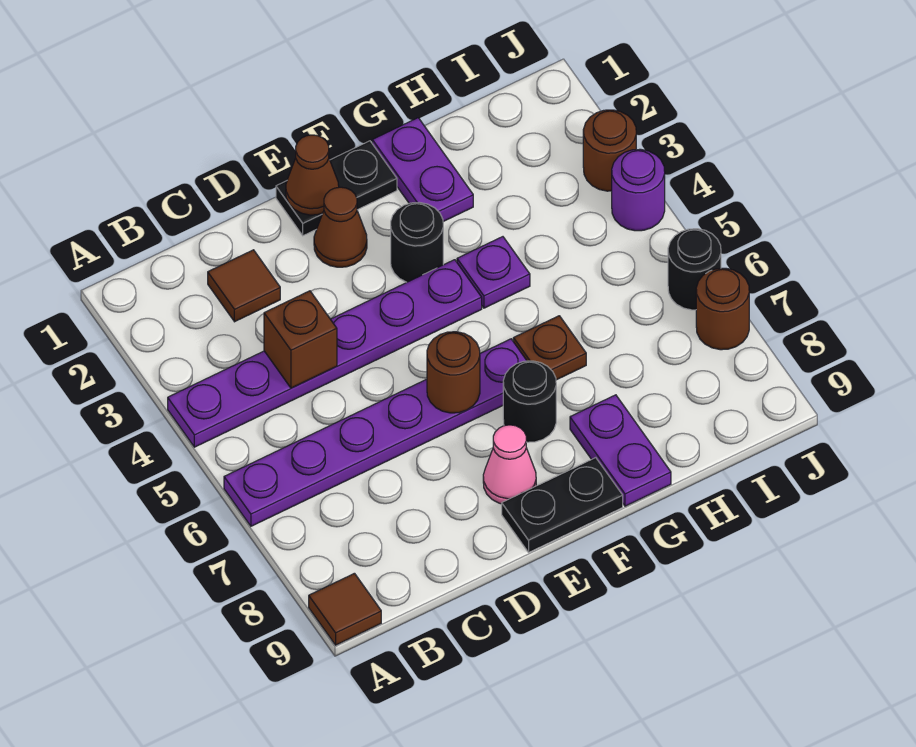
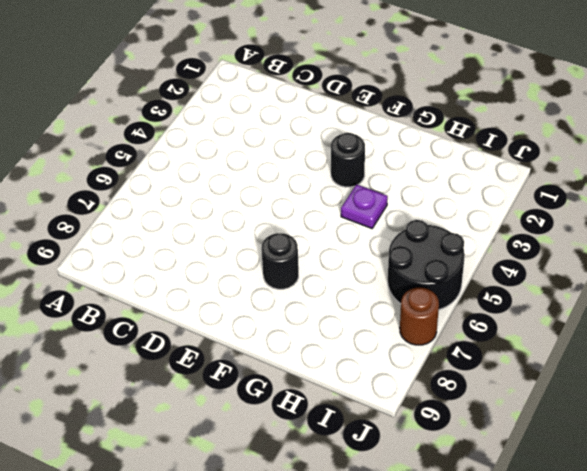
black round brick I5:J6 level 1 -> black round brick J6 level 1
none -> purple plate A4:F4 level 1
none -> purple plate A6:F6 level 1
none -> brown tile A9 level 1

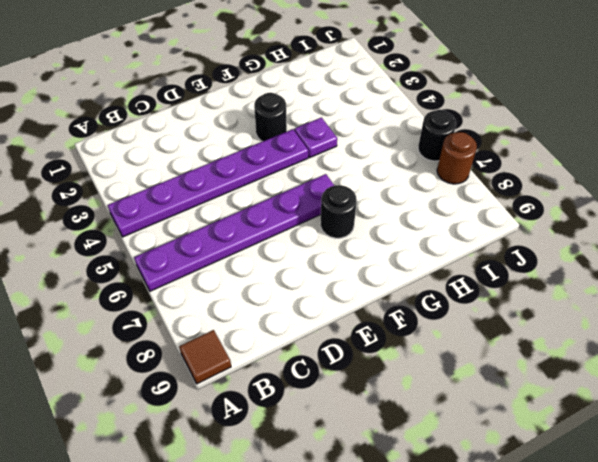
none -> brown tile C2 level 1
none -> black plate E1:F1 level 1
none -> brown cone E2 level 1

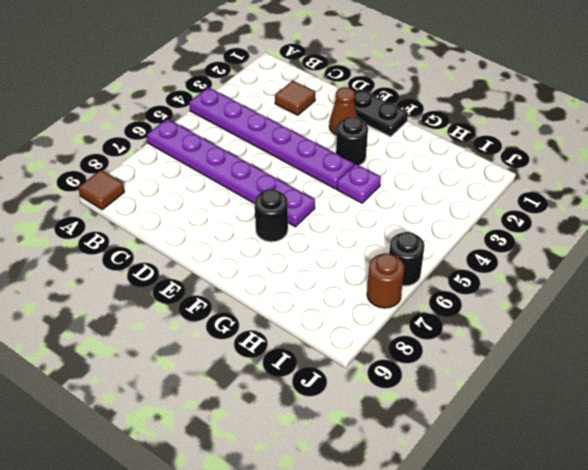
none -> pink cone E8 level 1
none -> black plate E9:F9 level 1
none -> purple plate G1:G2 level 1

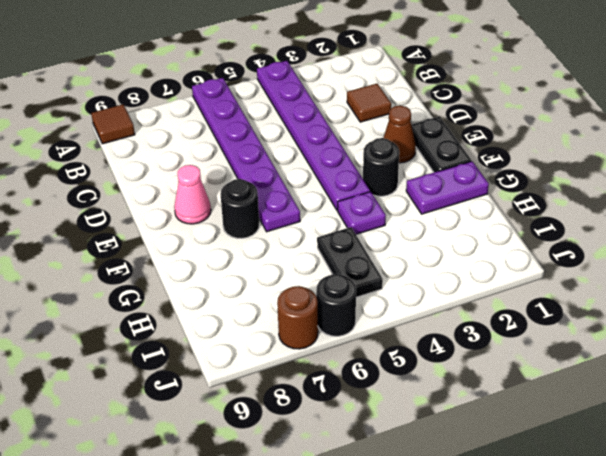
black plate H5:I5 level 1 -> black plate E9:F9 level 1
none -> brown plate G6 level 1
none -> purple plate G8:G9 level 1
none -> brown round brick J3 level 1

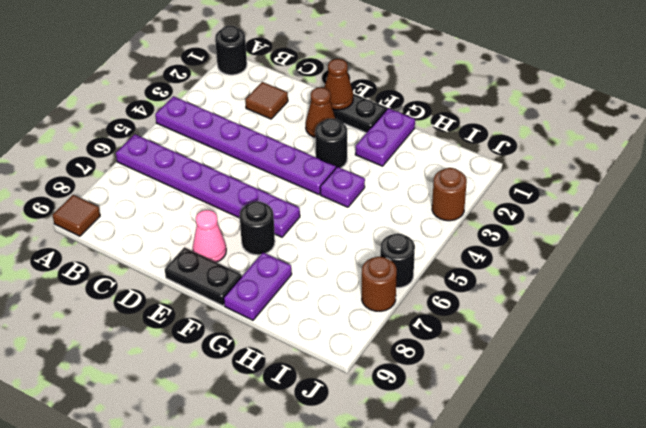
black round brick A1 level 1 -> none
none -> brown plate G6 level 1
none -> purple round brick J4 level 1
none -> brown brick C4 level 2

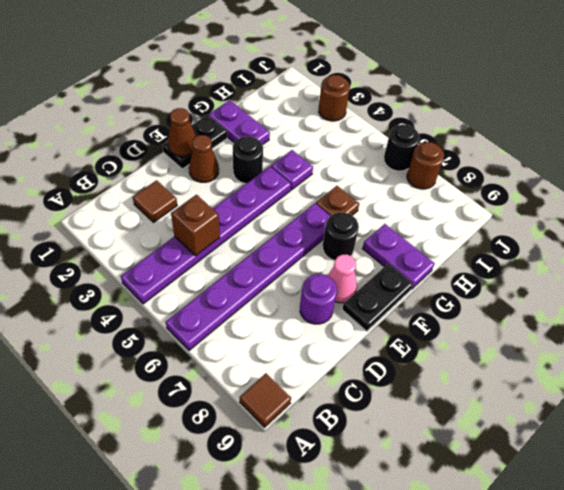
purple round brick D8 level 1 -> purple round brick J4 level 1
none -> brown round brick E6 level 2

